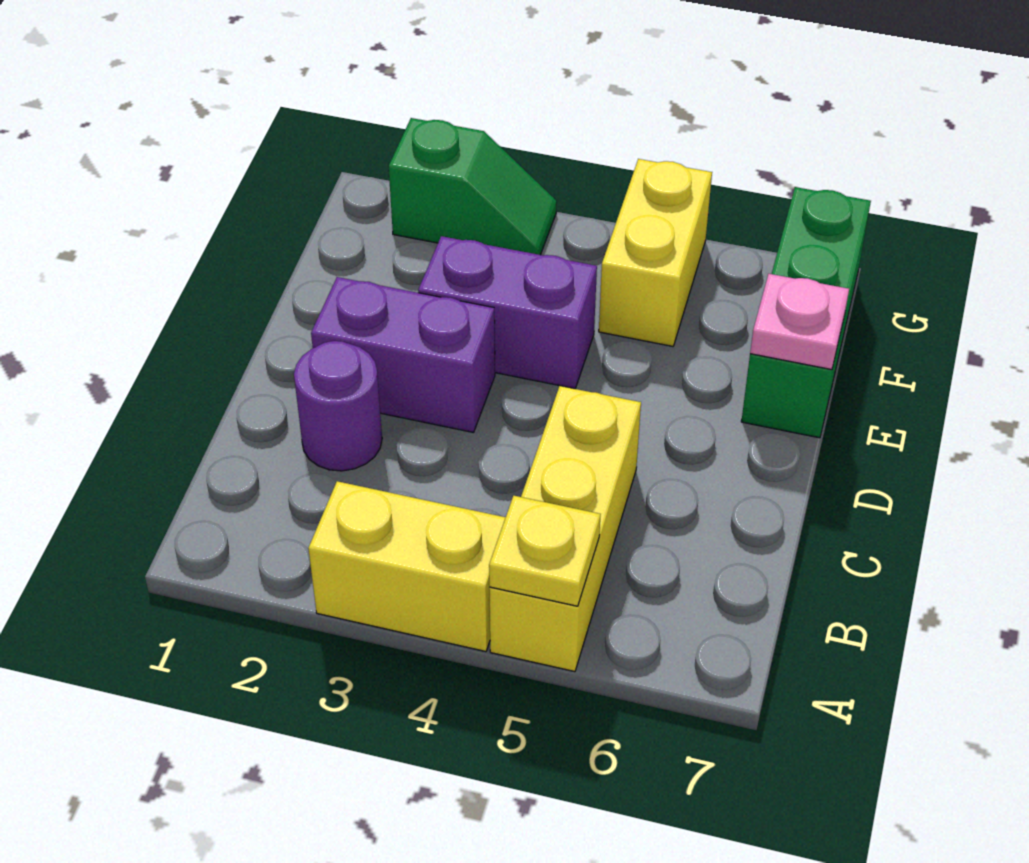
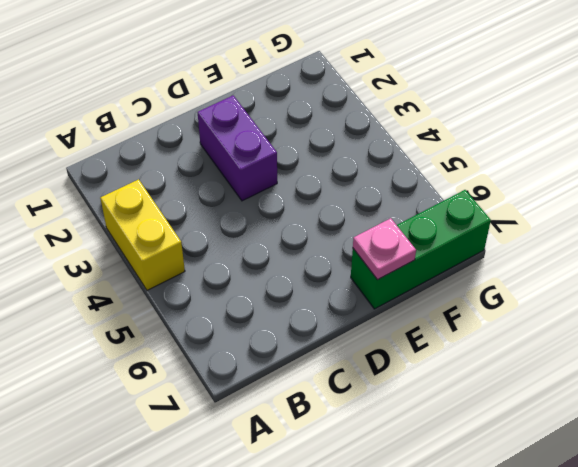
none -> yellow brick A5:C5 level 1
none -> purple round brick C2 level 1

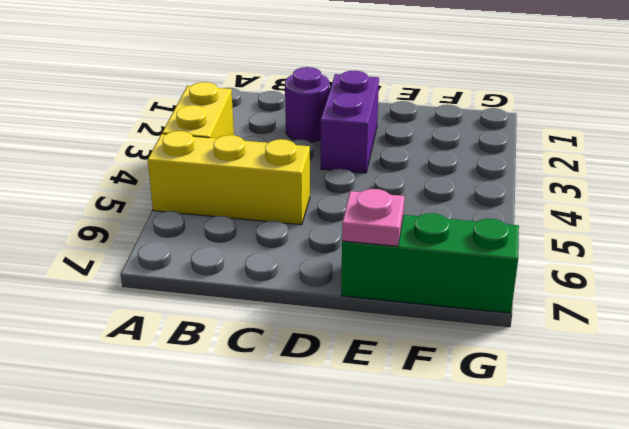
none -> purple brick E3:E4 level 1
none -> yellow brick F5:G5 level 1

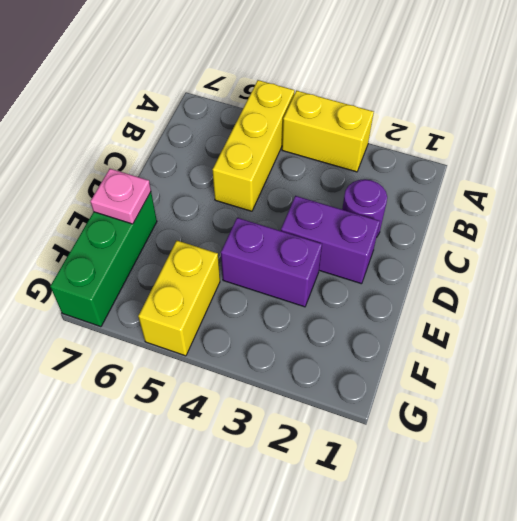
none -> green slope G2:G3 level 1 top 2
none -> yellow plate A5 level 2

